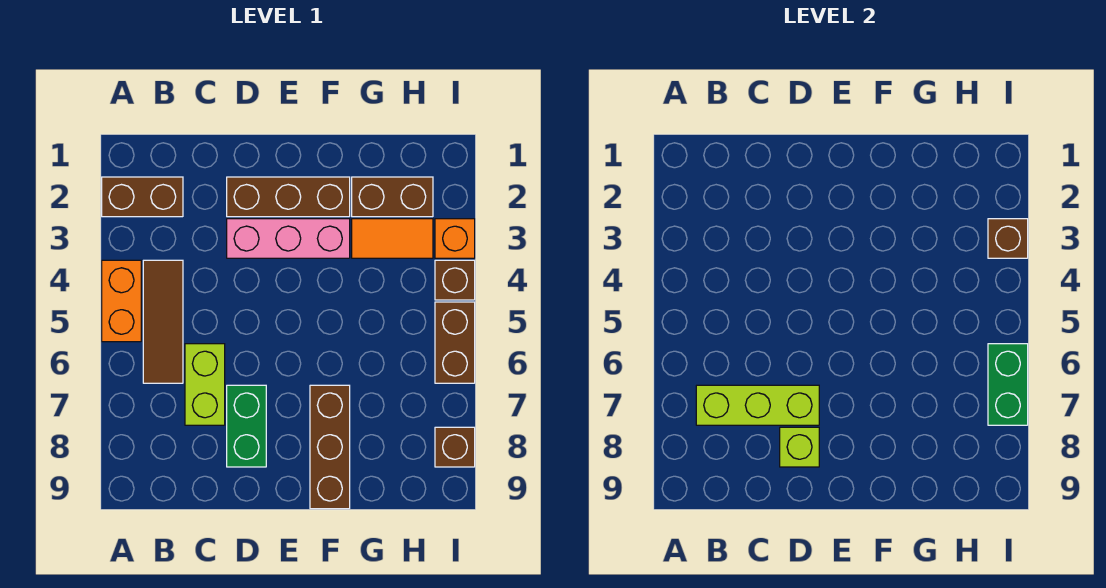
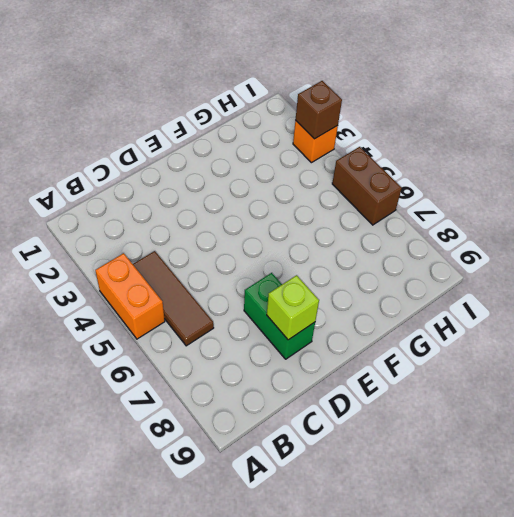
none -> brown brick A2:B2 level 1
none -> lime brick C6:C7 level 1
none -> brown brick D2:F2 level 1

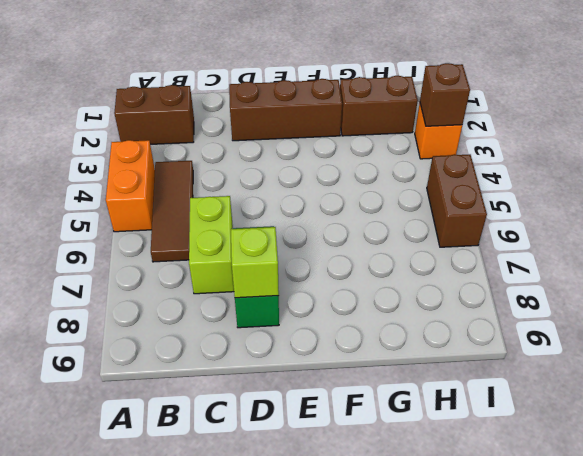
none -> pink brick D3:F3 level 1
none -> brown brick F7:F9 level 1
none -> orange tile G3:H3 level 1

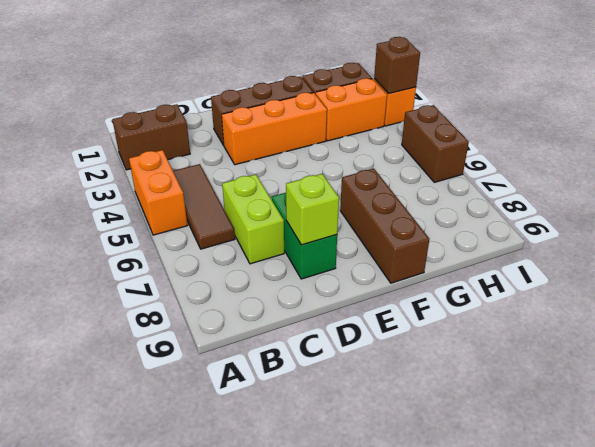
orange brick D3:F3 level 1 -> pink brick D3:F3 level 1
orange brick G3:H3 level 1 -> orange tile G3:H3 level 1
none -> brown brick I4 level 1
none -> brown brick I8 level 1
none -> lime brick B7:D7 level 2

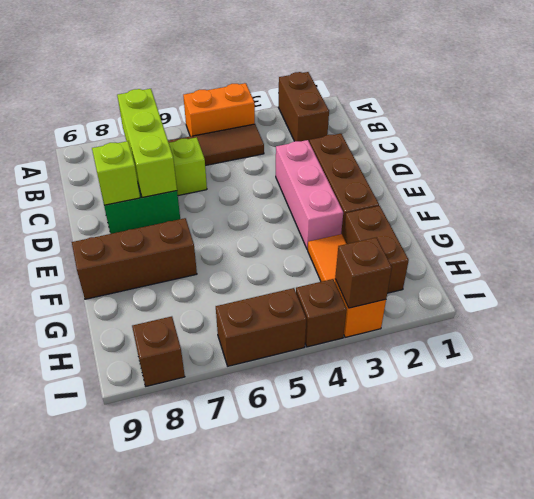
none -> green brick I6:I7 level 2

